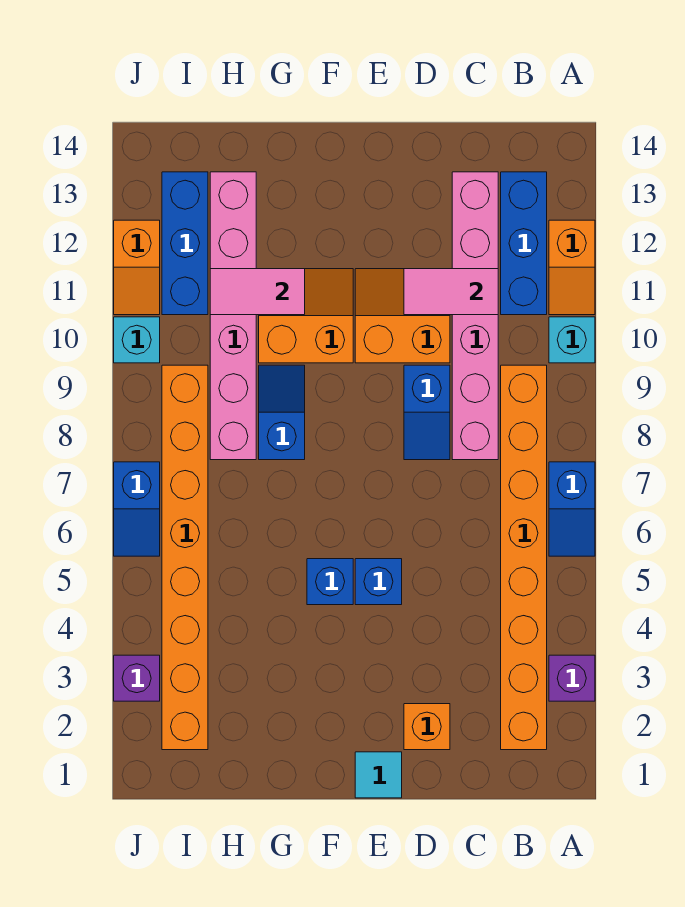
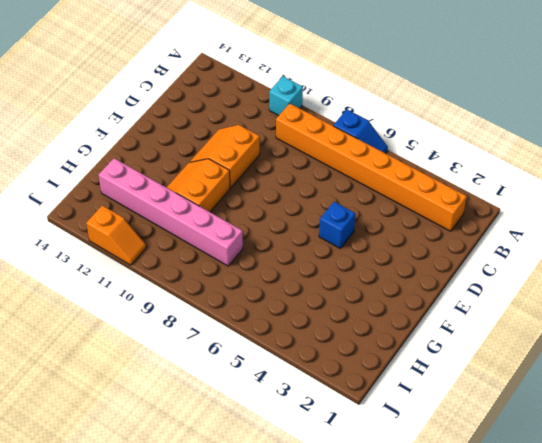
none -> purple brick A3 level 1
none -> orange slope A11:A12 level 1 top 12
none -> blue brick B11:B13 level 1

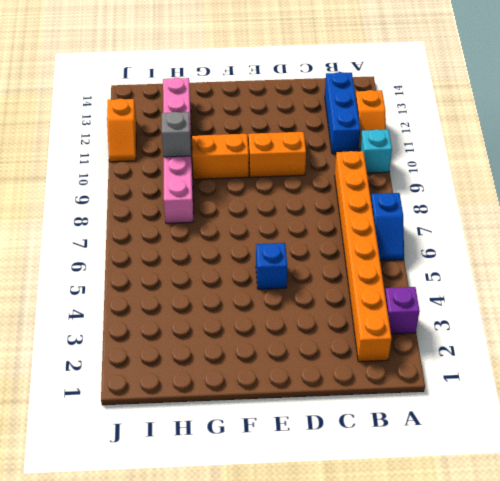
grey brick H10 level 2 -> none
none -> pink brick C8:C13 level 1
none -> orange brick D2 level 1
none -> blue slope D8:D9 level 1 top 9

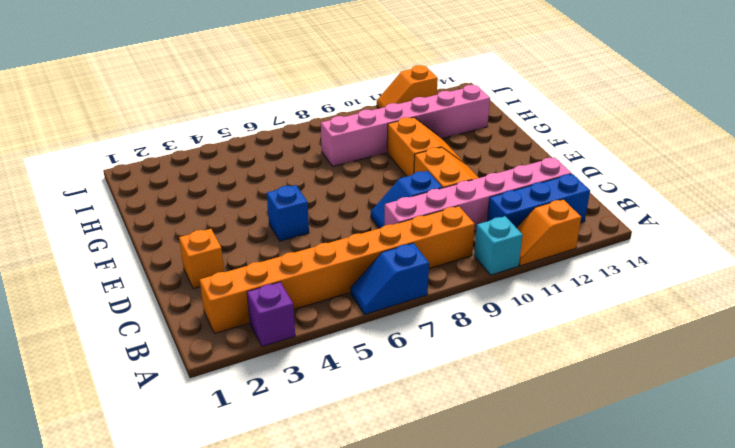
none -> cyan tile E1 level 1
none -> blue brick F5 level 1
none -> blue slope G8:G9 level 1 top 8

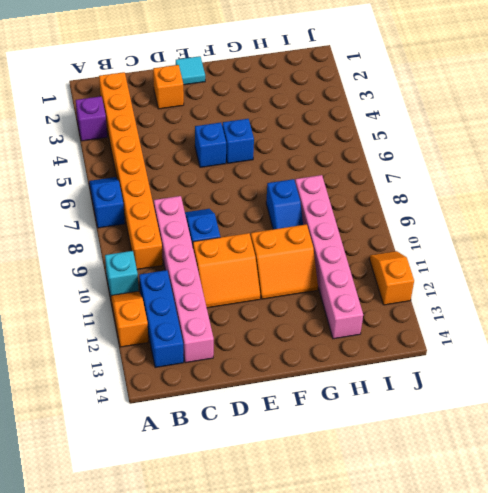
none -> orange brick I2:I9 level 1
none -> blue brick I11:I13 level 1
none -> purple brick J3 level 1

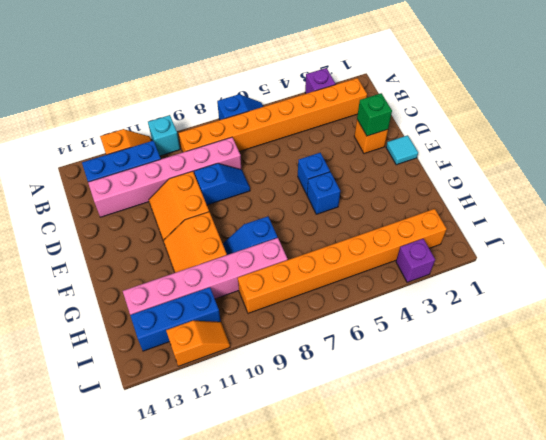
green brick D2 level 2 -> none
none -> blue slope J6:J7 level 1 top 7
none -> cyan brick J10 level 1
none -> pink tile C11:D11 level 2

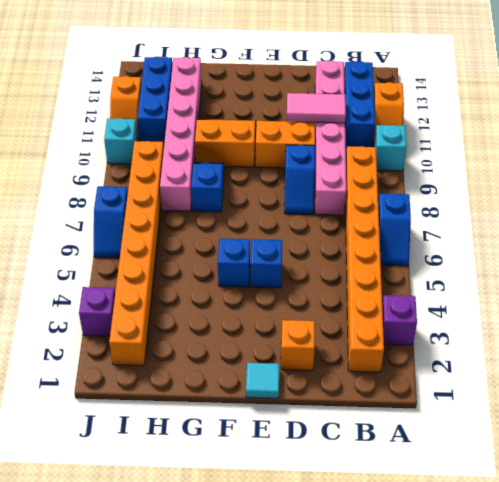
none -> pink tile G11:H11 level 2

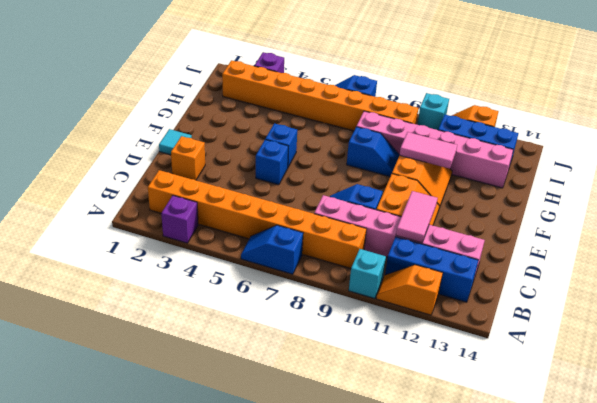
pink tile G10:G11 level 2 -> pink tile G11:H11 level 2

